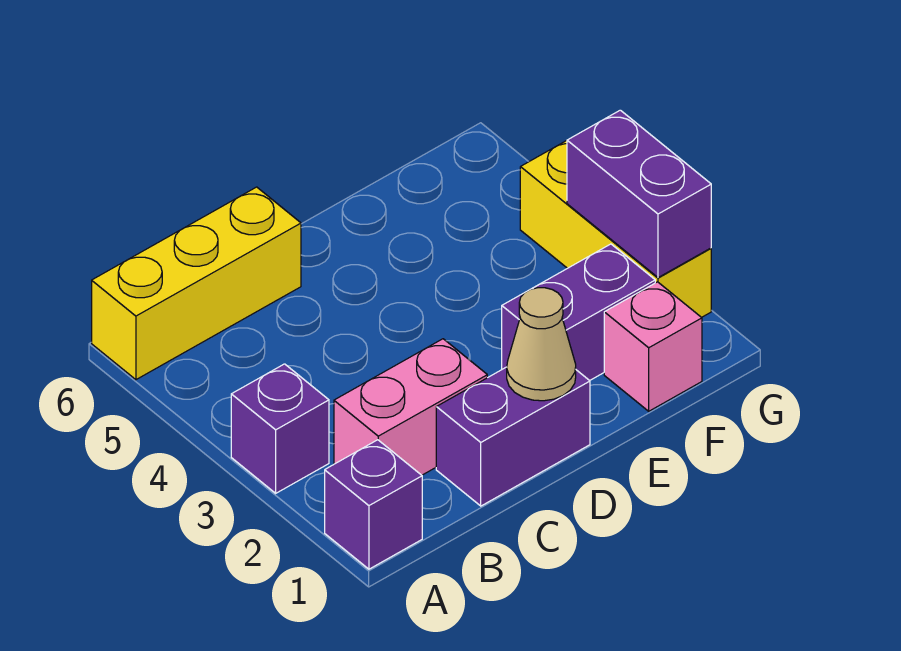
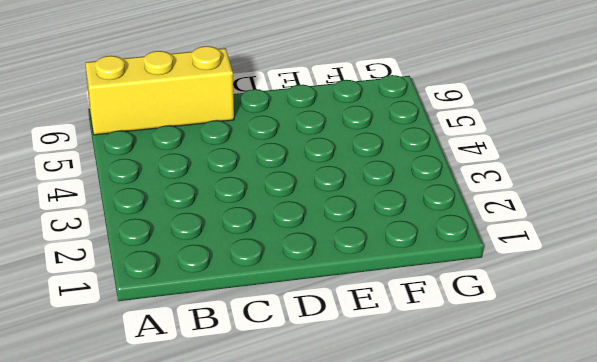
none -> purple brick A1 level 1
none -> purple brick A3 level 1

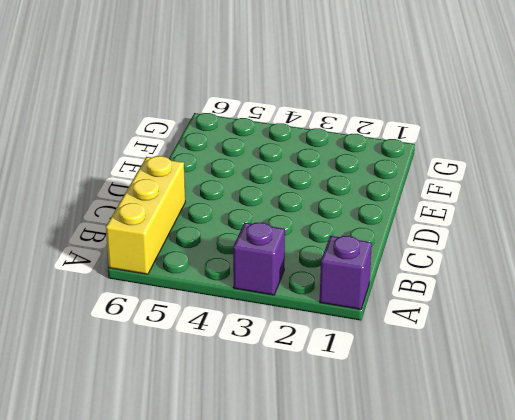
none -> pink brick B2:C2 level 1
none -> purple brick C1:D1 level 1

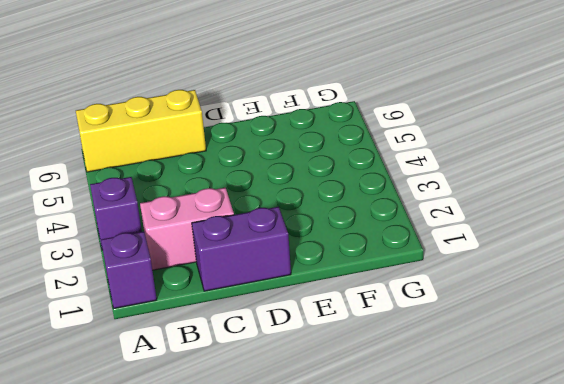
none -> purple brick E2:F2 level 1
none -> pink brick F1 level 1

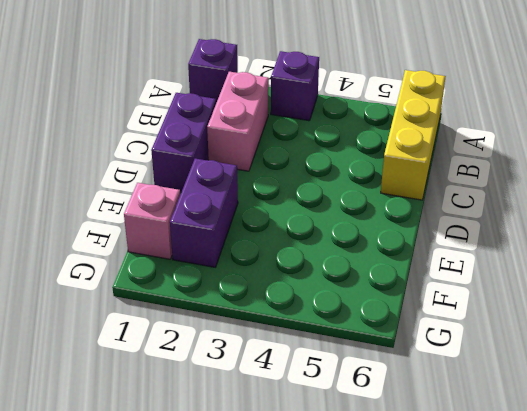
none -> yellow brick G2:G4 level 1
none -> tan cone D1 level 2

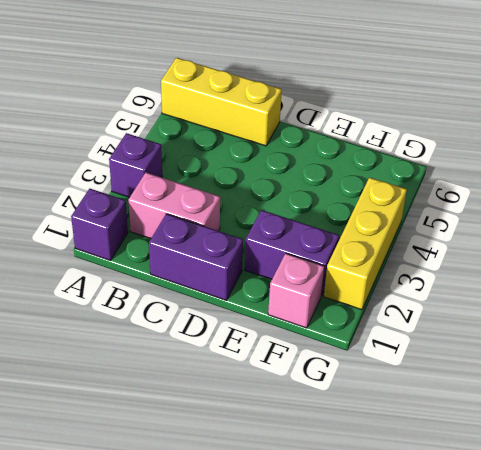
none -> tan cone D1 level 2
none -> purple brick G2:G3 level 2

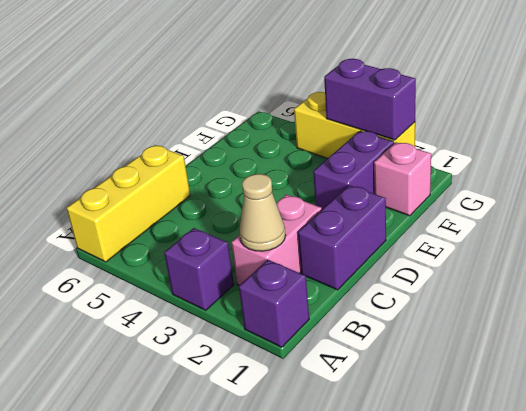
tan cone B2 level 2 -> tan cone D1 level 2

